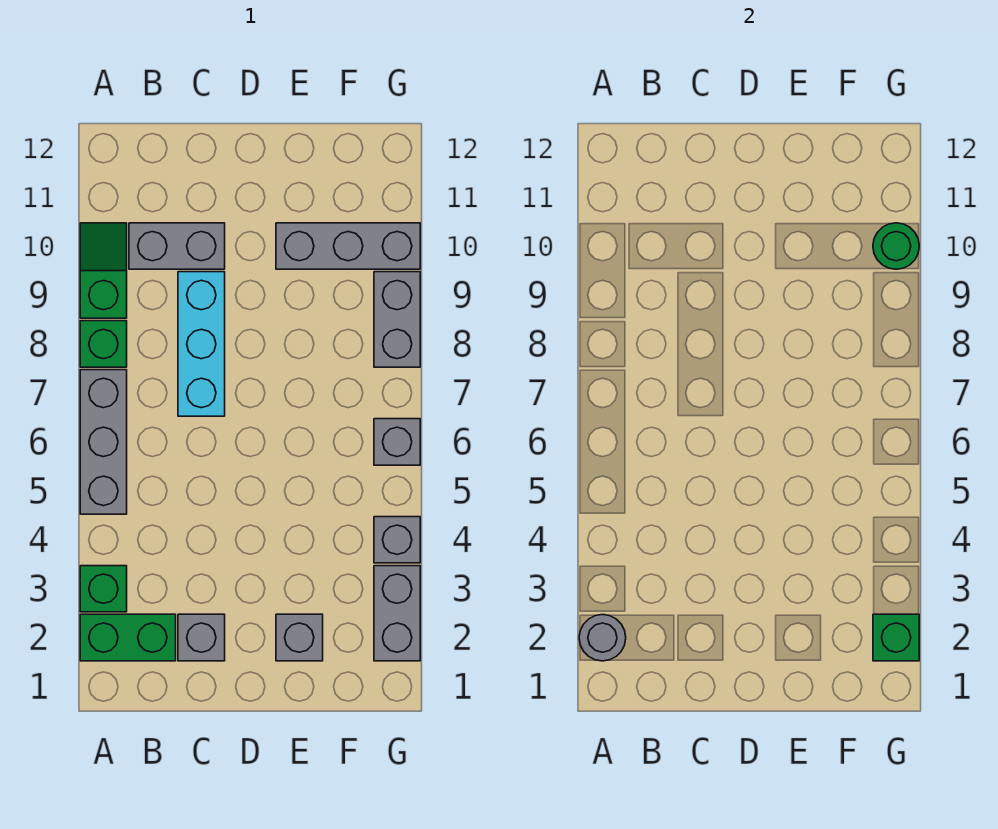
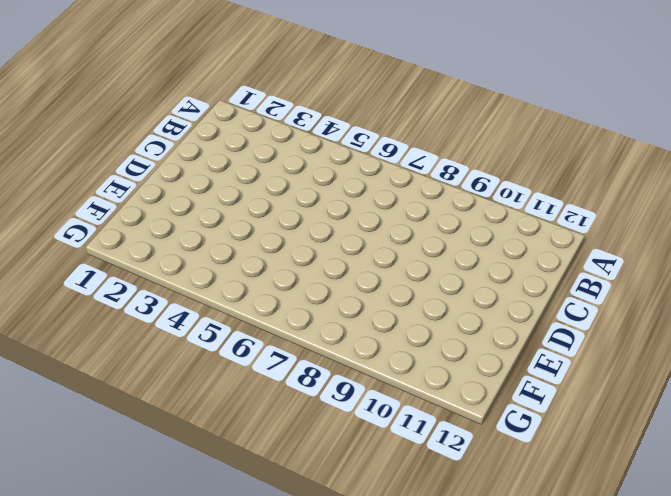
none -> green brick A2:B2 level 1
none -> green brick A3 level 1
none -> grey brick A5:A7 level 1

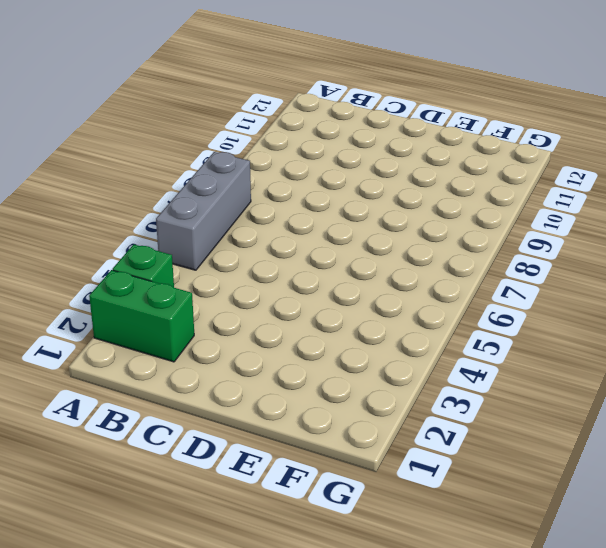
none -> green brick A8 level 1
none -> green slope A9:A10 level 1 top 9
none -> grey brick B10:C10 level 1

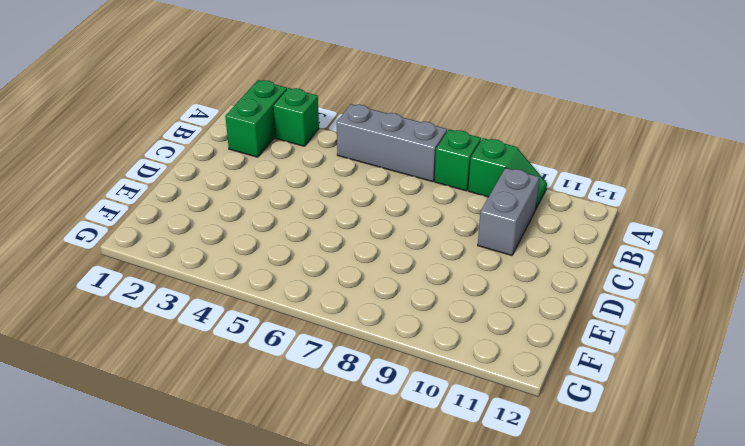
none -> grey brick C2 level 1
none -> cyan brick C7:C9 level 1
none -> grey brick E2 level 1

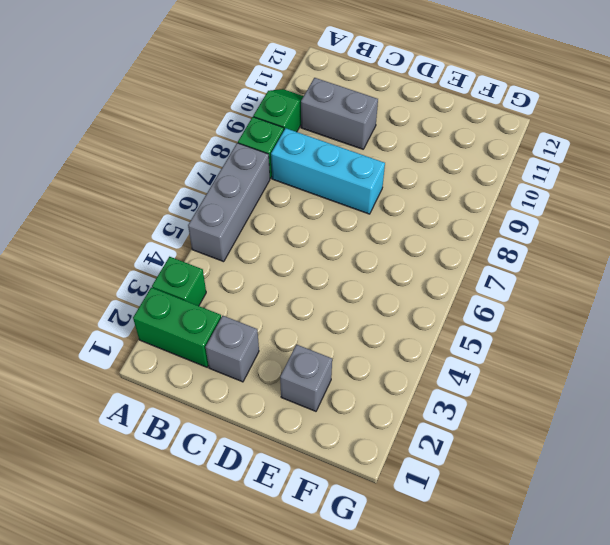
cyan brick B8:D8 level 1 -> cyan brick C7:C9 level 1
none -> grey brick E10:G10 level 1
none -> grey brick G2:G3 level 1
none -> grey brick G4 level 1

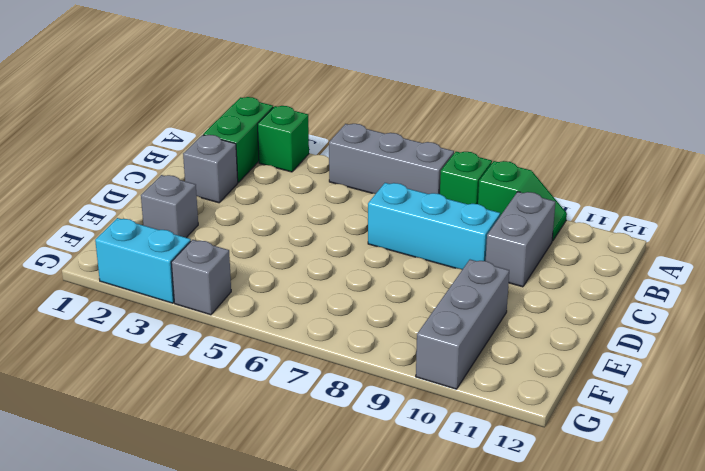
cyan brick G2:G3 level 1 -> grey brick G2:G3 level 1
none -> grey brick G6 level 1
none -> grey brick G8:G9 level 1
none -> grey round brick A2 level 2

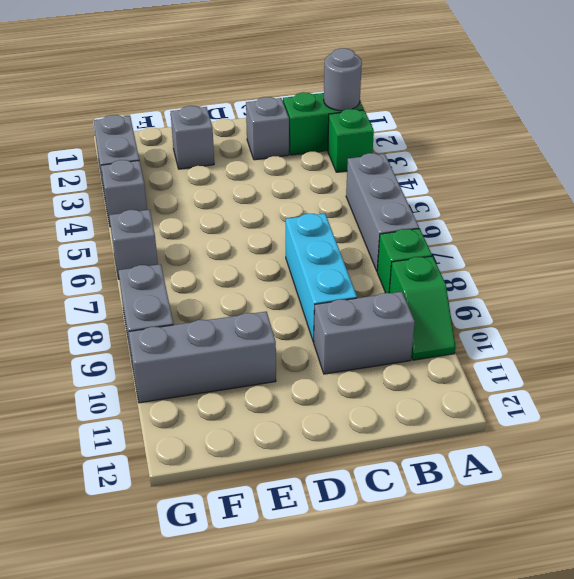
none -> green brick G2 level 2
none -> green round brick G10 level 2

